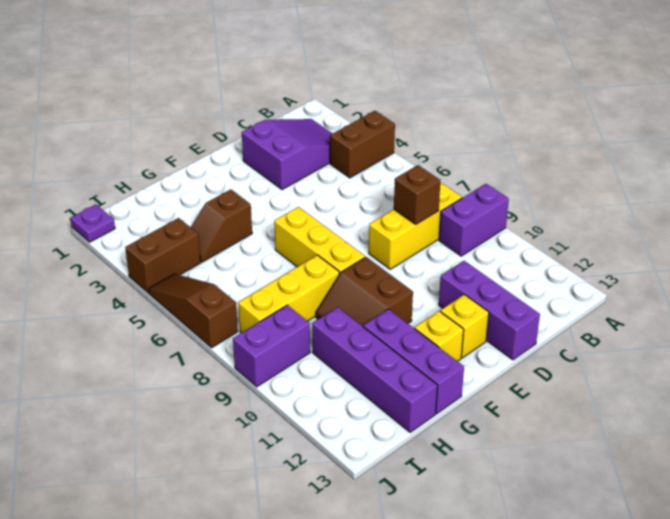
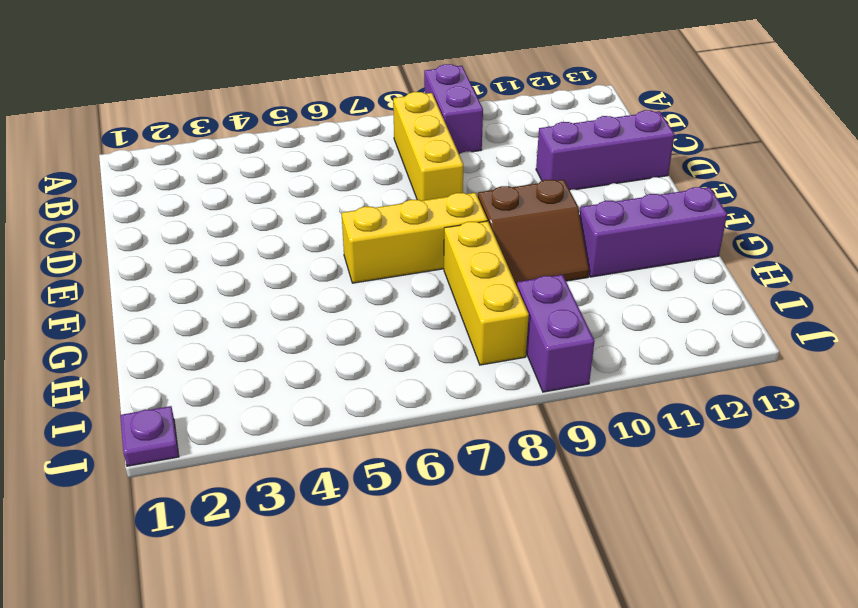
none -> brown brick A4:B4 level 1
none -> purple slope B2:D3 level 1 top D
none -> yellow brick E12 level 1

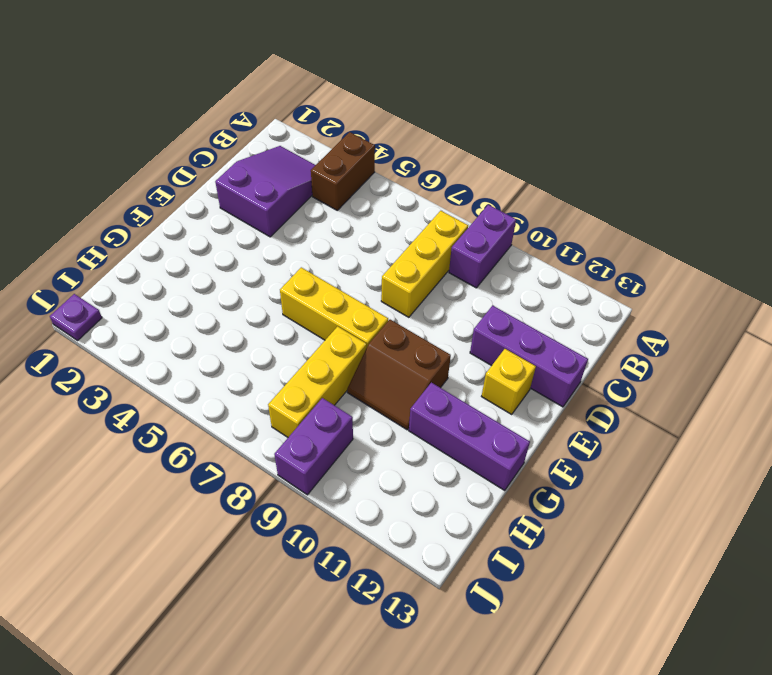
none -> yellow brick F12 level 1
none -> brown slope G4:H4 level 1 top G
none -> purple brick H10:H13 level 1

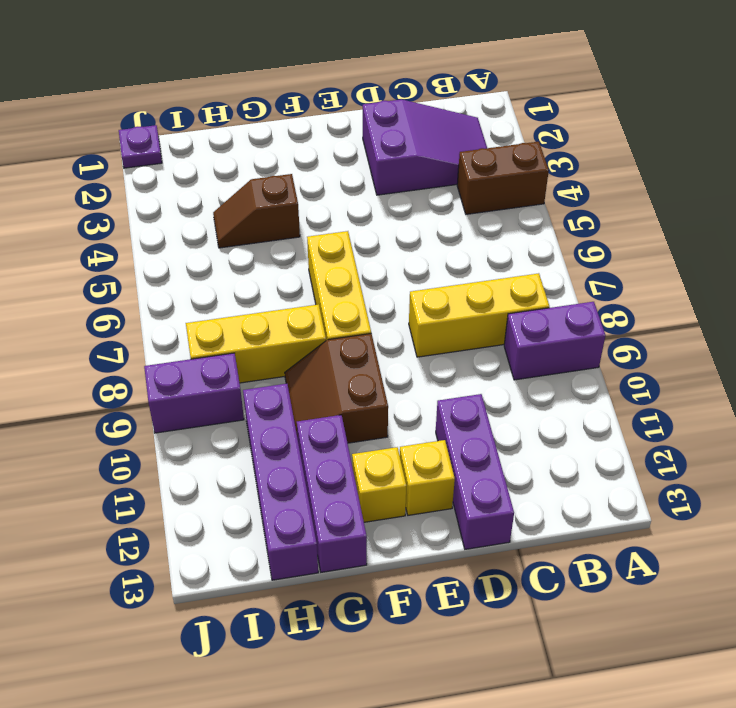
none -> brown brick I4:J4 level 1
none -> brown slope J5:J7 level 1 top 7
none -> brown brick C8 level 2

